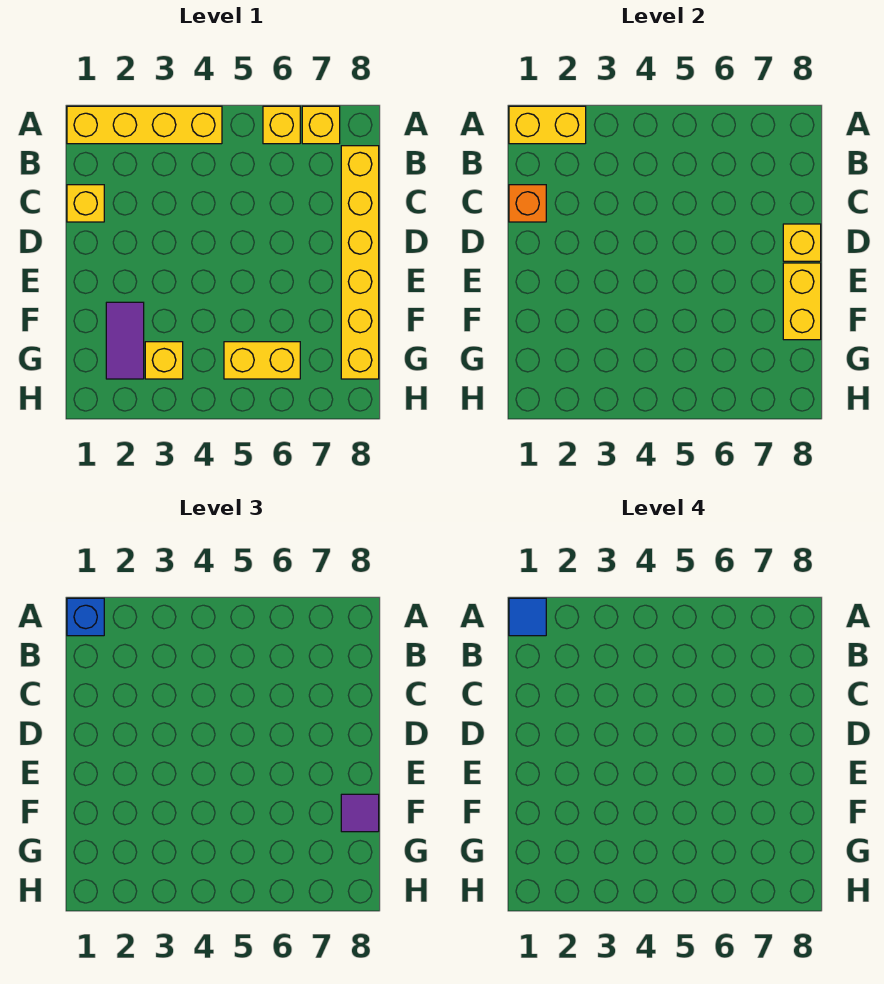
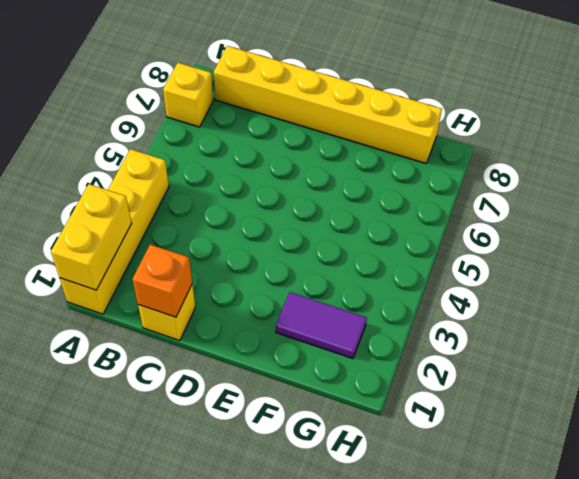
none -> yellow brick A6 level 1
none -> yellow brick G3 level 1
none -> yellow brick G5:G6 level 1

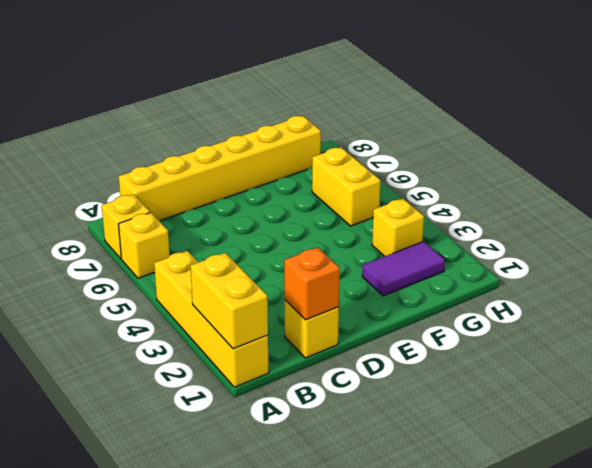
none -> yellow brick D8 level 2
none -> yellow brick E8:F8 level 2
none -> blue brick A1 level 3

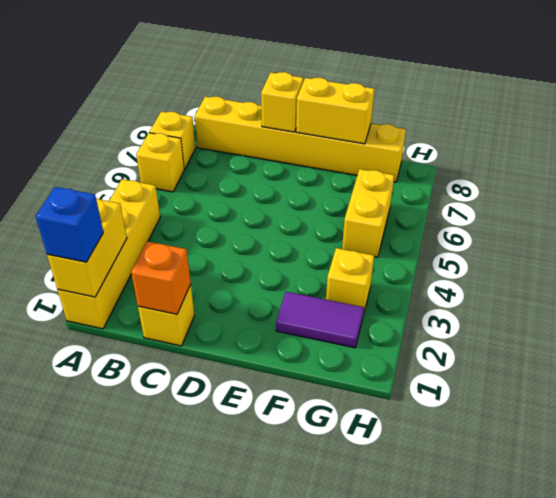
none -> purple tile F8 level 3
none -> blue tile A1 level 4

